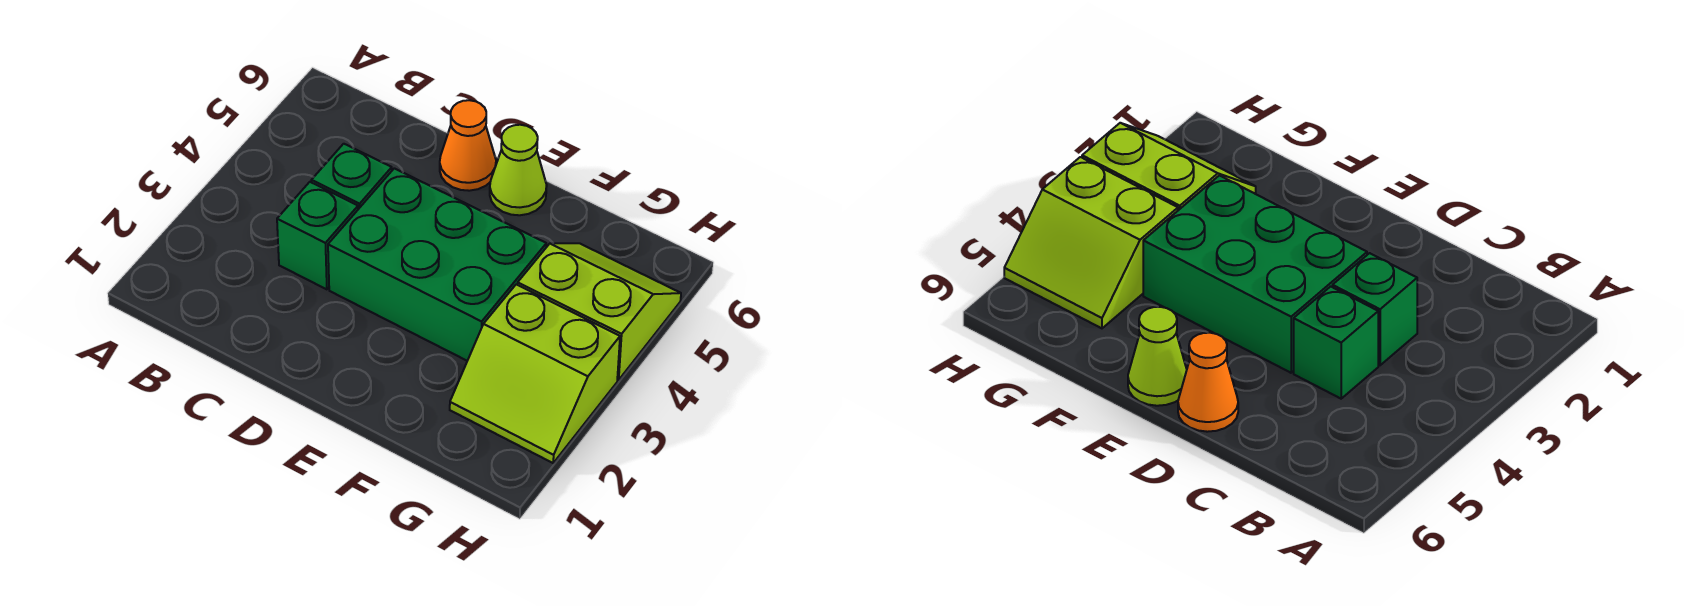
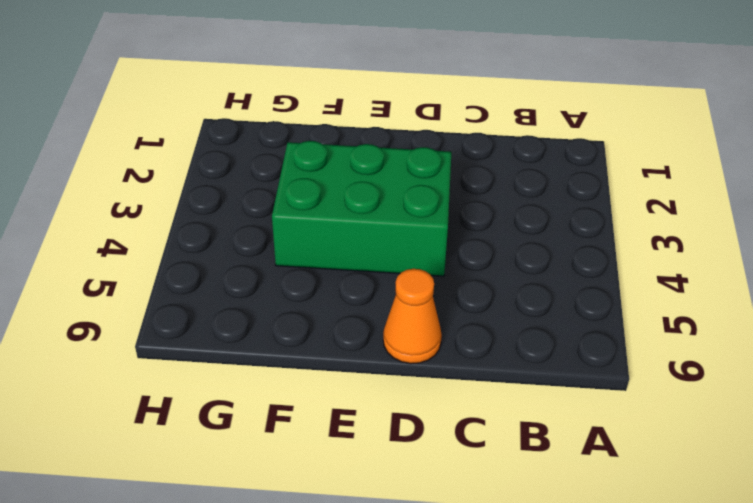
none -> green brick C3 level 1
none -> green brick C4 level 1

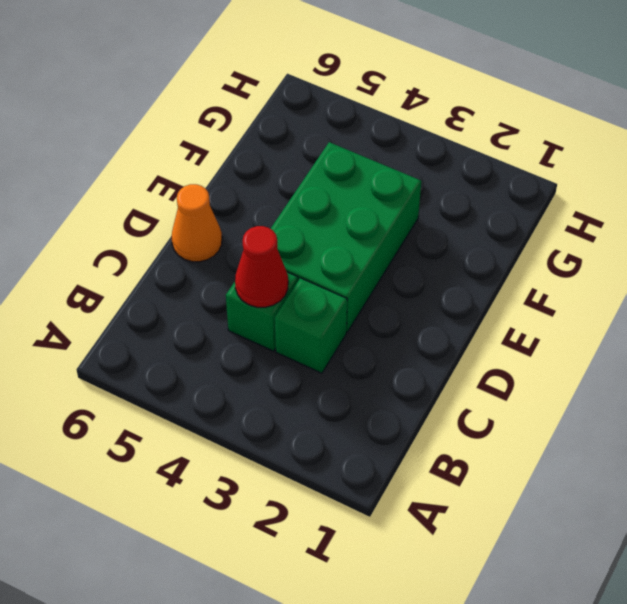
red cone C4 level 2 -> none
none -> lime cone E6 level 1
none -> lime slope G2:H3 level 1 top 3

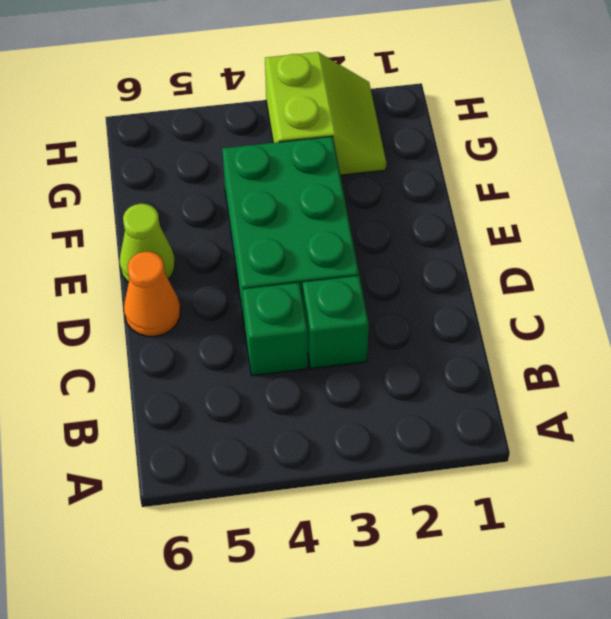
none -> lime slope G4:H5 level 1 top 4

